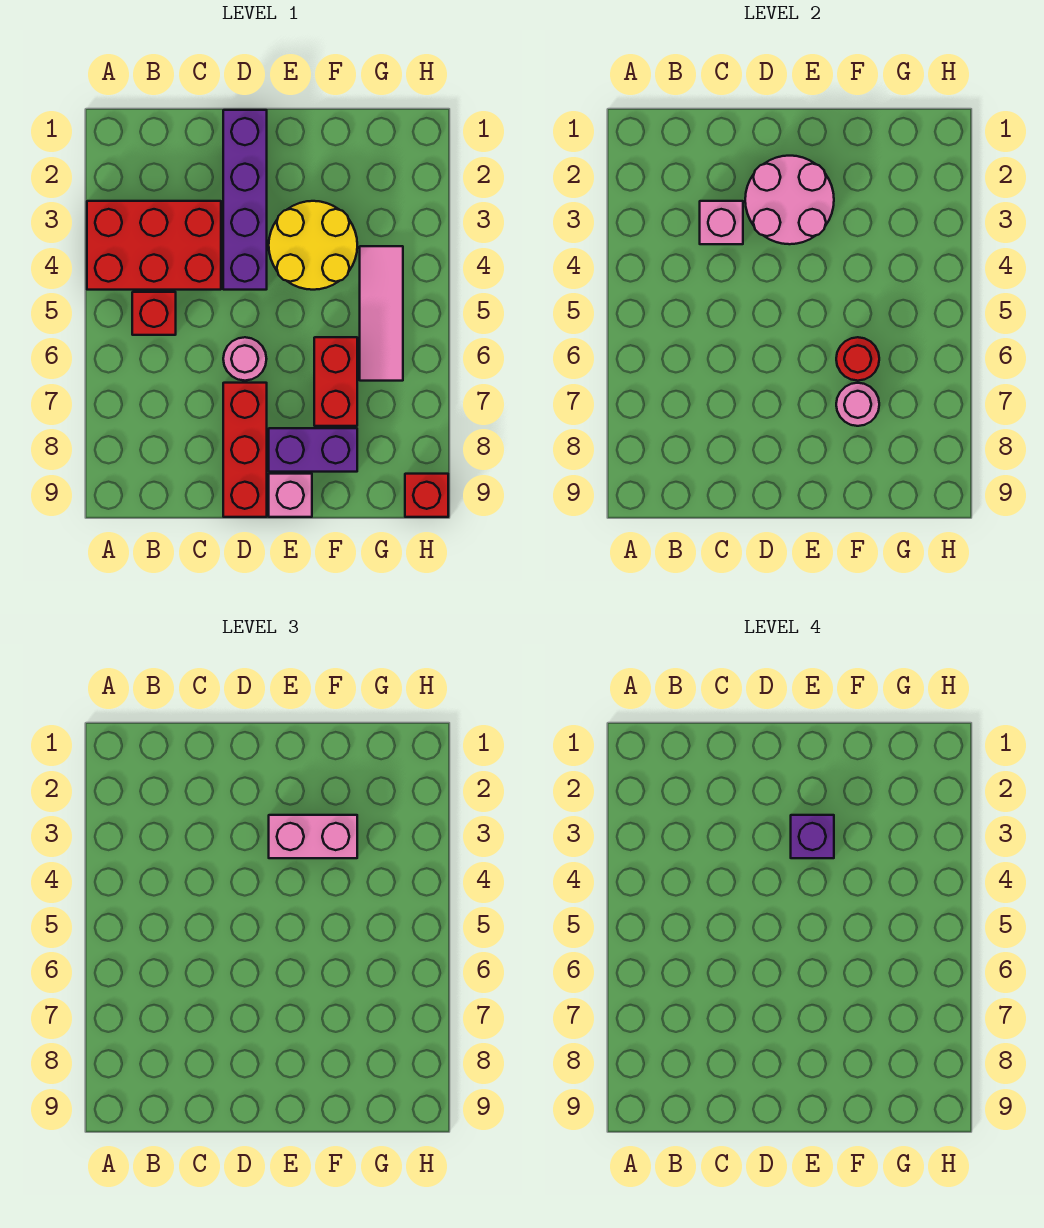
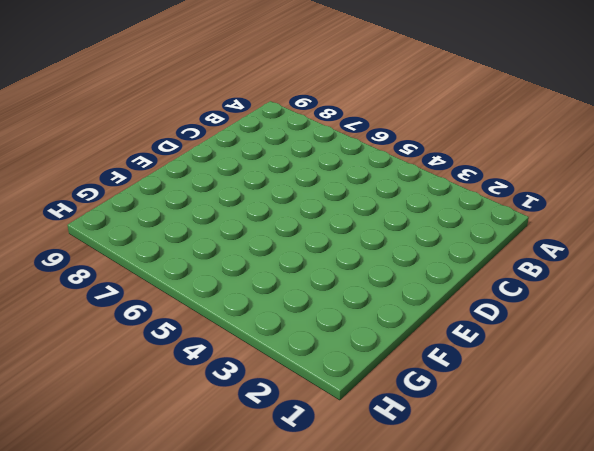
none -> red brick A3:C4 level 1
none -> red brick B5 level 1
none -> purple brick D1:D4 level 1

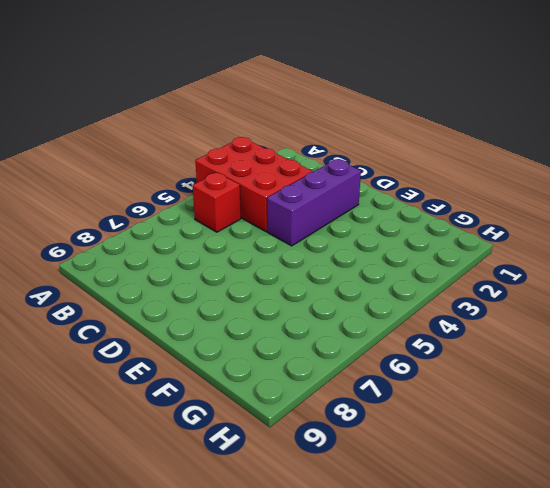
purple brick D2:D4 level 1 -> purple brick D1:D4 level 1
none -> pink round brick D6 level 1
none -> red brick D7:D9 level 1
none -> yellow round brick E3:F4 level 1

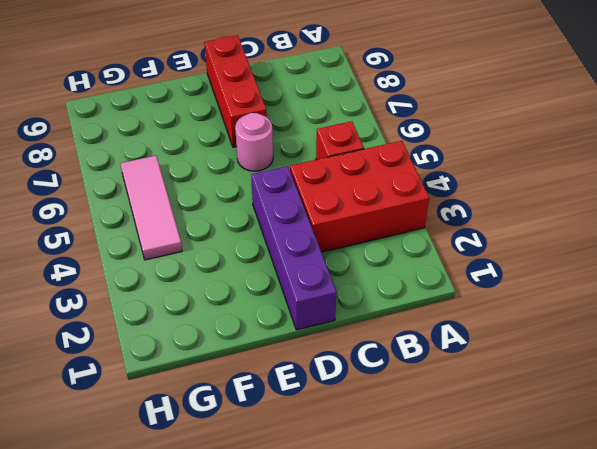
none -> yellow round brick E3:F4 level 1
none -> purple brick E8:F8 level 1
none -> pink brick E9 level 1

